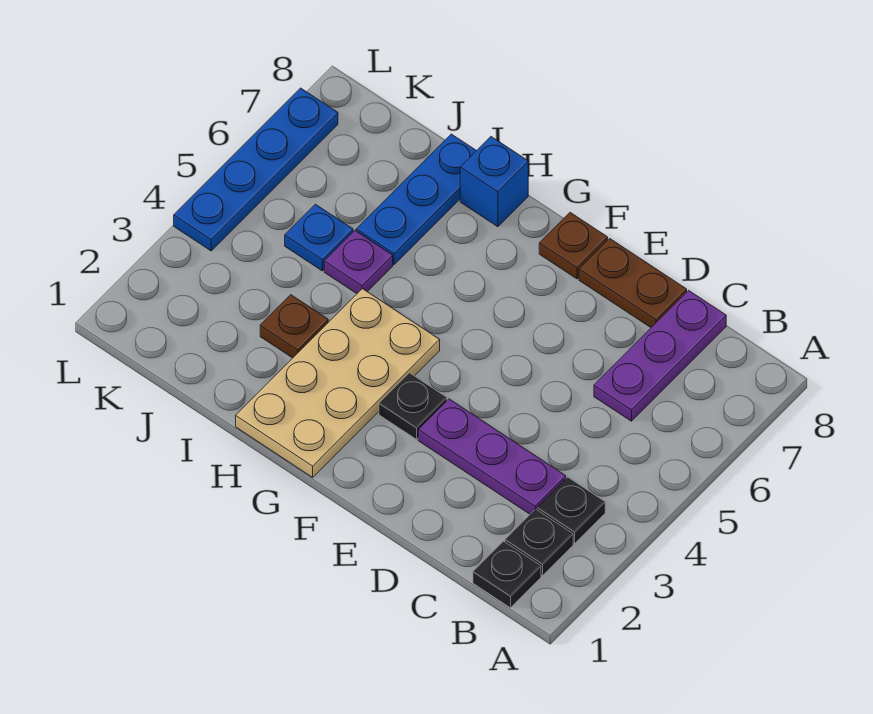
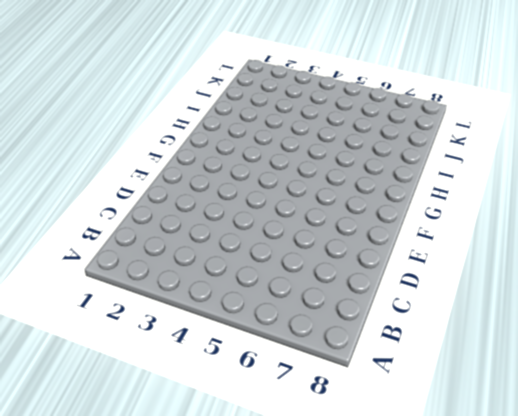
none -> black plate B1 level 1
none -> black plate B2 level 1
none -> black plate B3 level 1

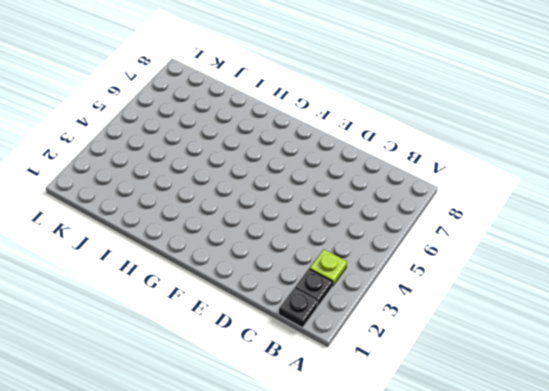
lime plate B3 level 1 -> black plate B3 level 1
none -> purple plate C3:E3 level 1
none -> purple plate C6:C8 level 1
none -> brown plate D8:E8 level 1

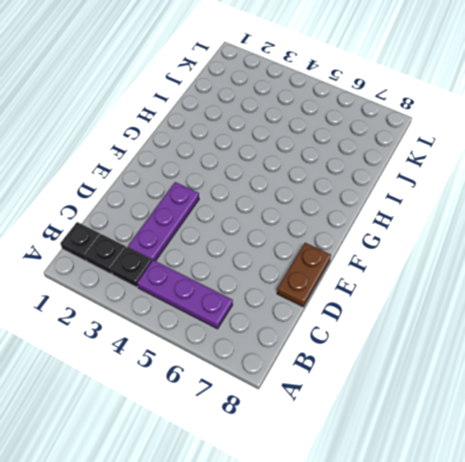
purple plate B4:B6 level 1 -> purple plate C6:C8 level 1
none -> black plate F3 level 1
none -> brown plate F8 level 1
none -> tan plate G1:H4 level 1

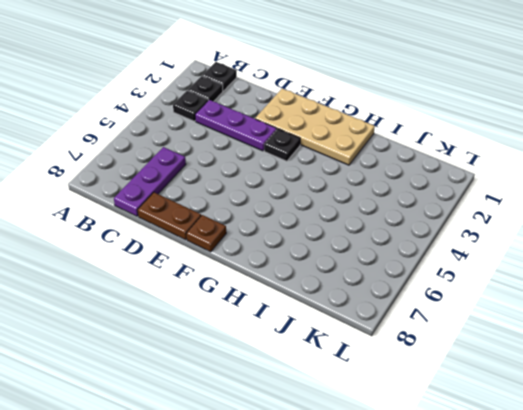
tan plate E1:H2 level 1 -> tan plate G1:H4 level 1
none -> blue brick H8 level 1
none -> brown plate I3 level 1
none -> purple plate I5 level 1

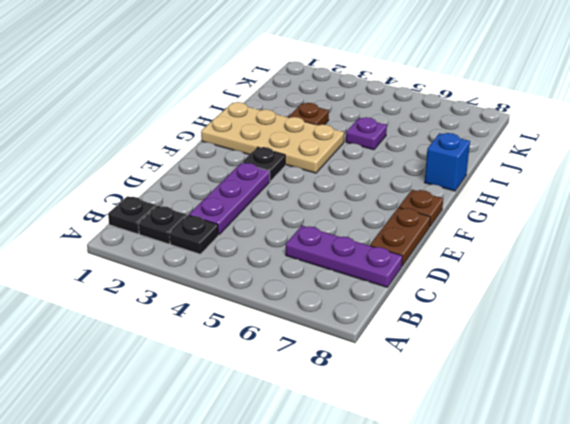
none -> blue plate I6:I8 level 1
none -> blue plate J5 level 1
none -> blue plate L4:L7 level 1

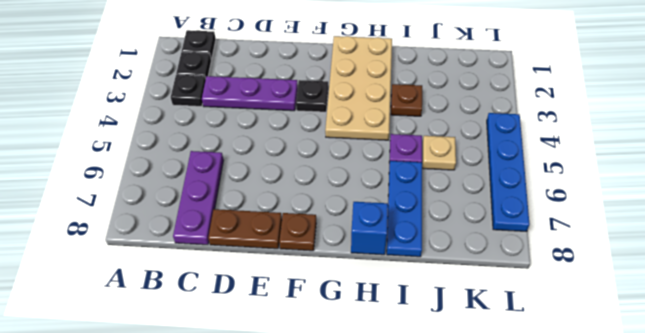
tan plate J5 level 1 -> blue plate J5 level 1

